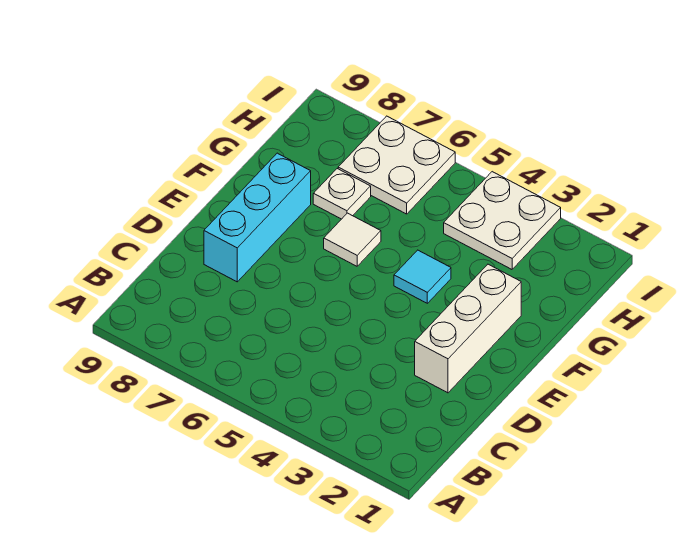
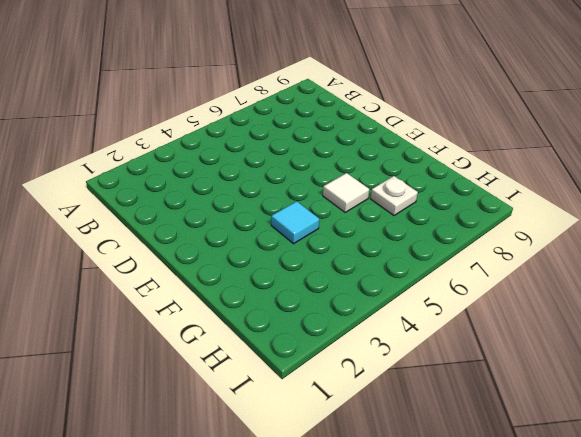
none -> white brick D2:F2 level 1
none -> cyan brick D8:F8 level 1

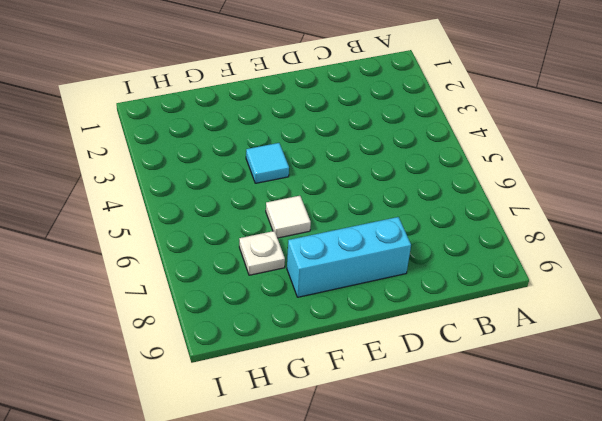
none -> white brick D2:F2 level 1
none -> white plate H3:I4 level 1

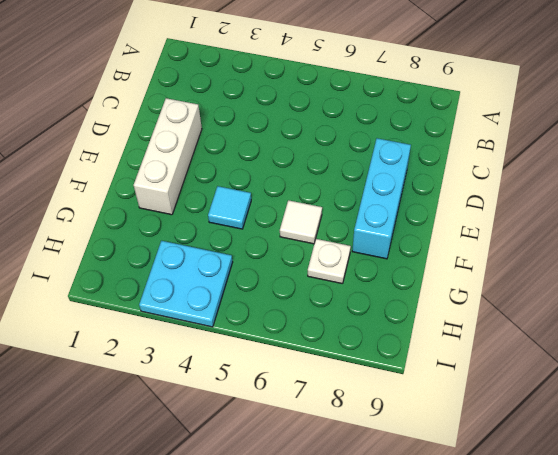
cyan plate H3:I4 level 1 -> white plate H3:I4 level 1
none -> white plate H6:I7 level 1

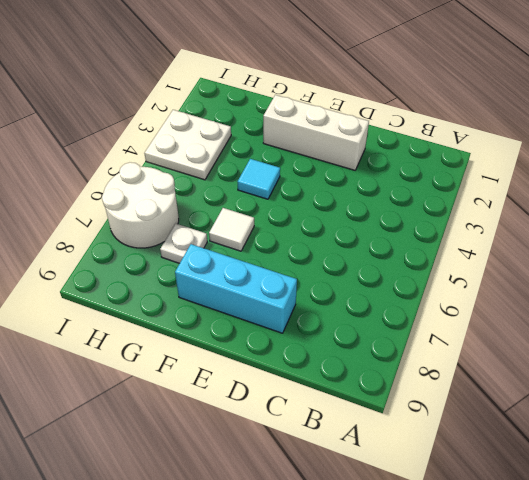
white round brick H6:I7 level 1 -> white plate H6:I7 level 1

